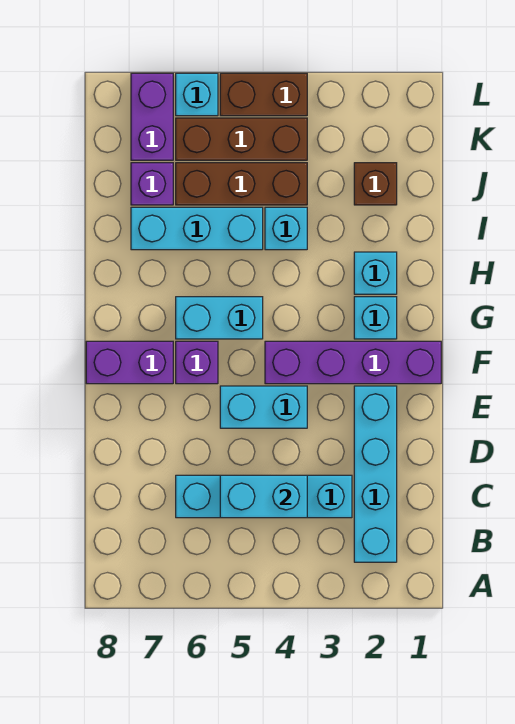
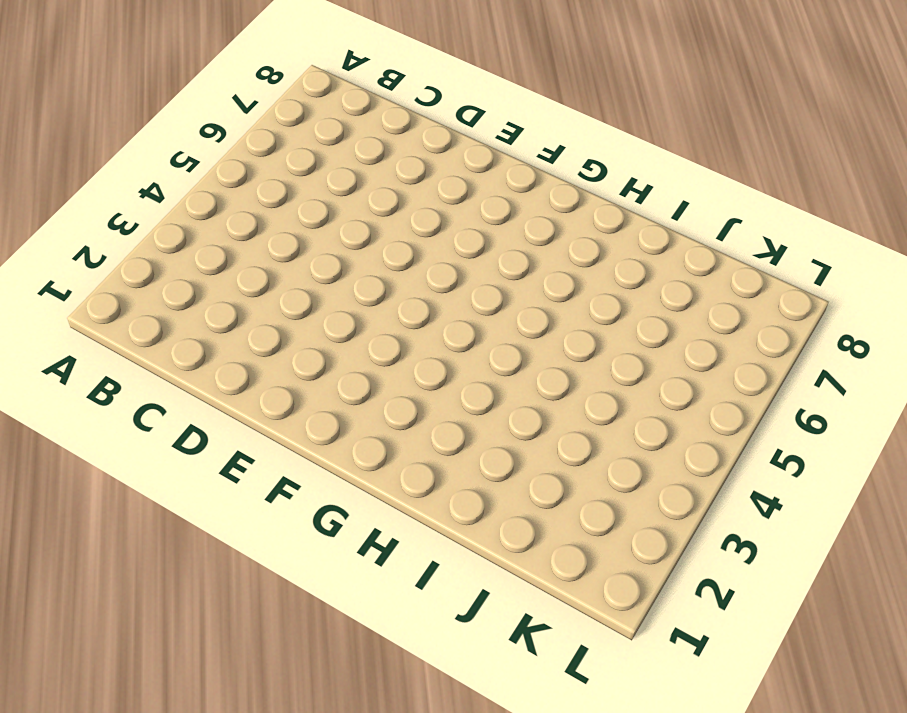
none -> cyan brick B2:E2 level 1
none -> cyan brick C3:C6 level 1
none -> cyan brick E4:E5 level 1

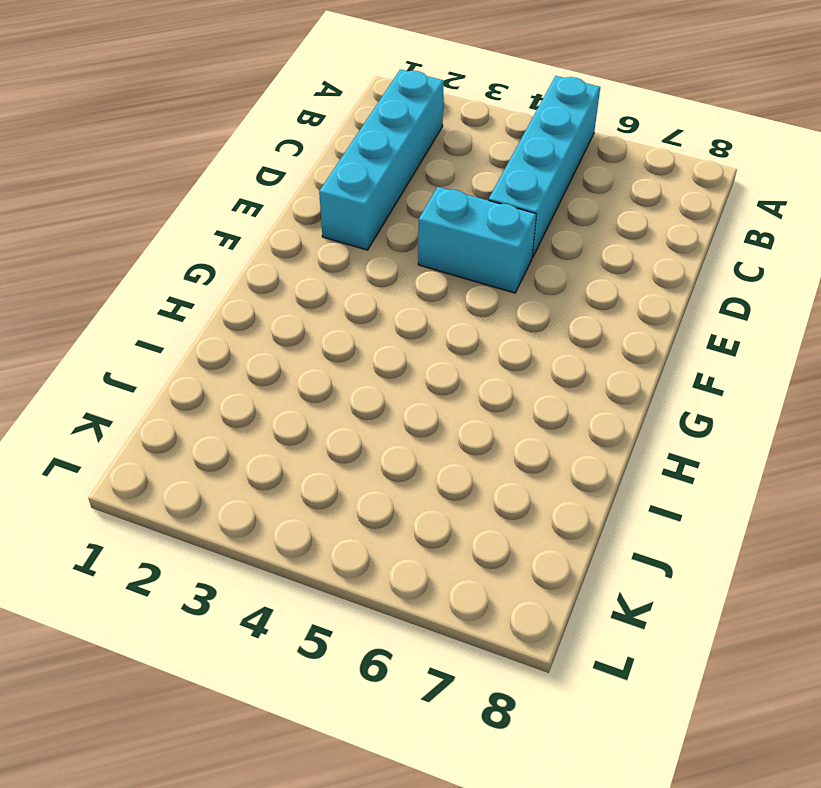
cyan brick A5:D5 level 1 -> cyan brick C3:C6 level 1
none -> purple brick F1:F4 level 1
none -> purple brick F6 level 1
none -> purple brick F7:F8 level 1

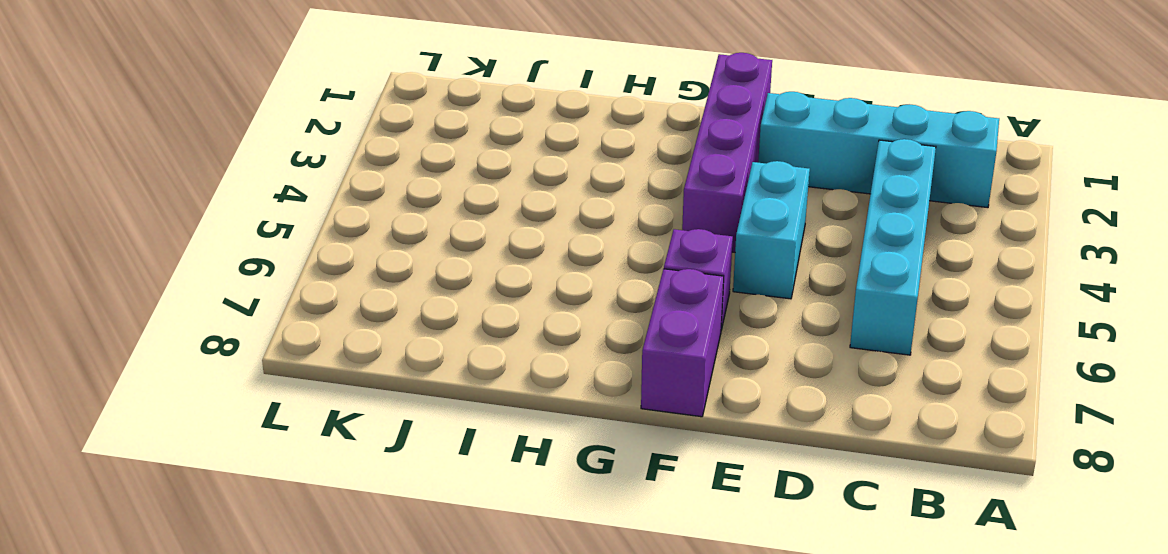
none -> cyan brick G2 level 1
none -> cyan brick G5:G6 level 1
none -> cyan brick H2 level 1

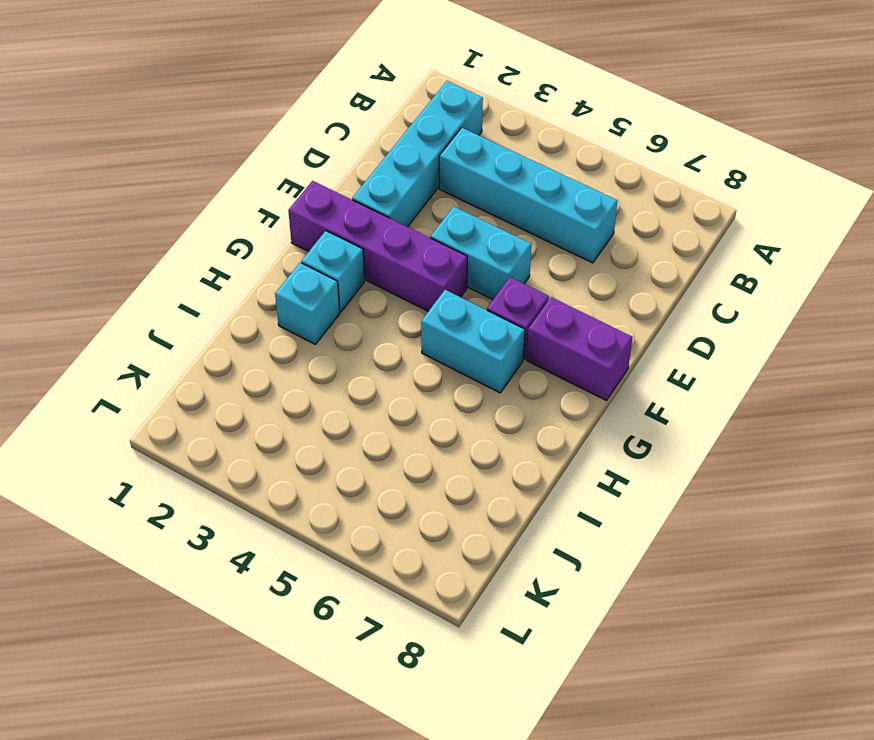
none -> cyan brick I4 level 1
none -> cyan brick I5:I7 level 1
none -> brown brick J2 level 1

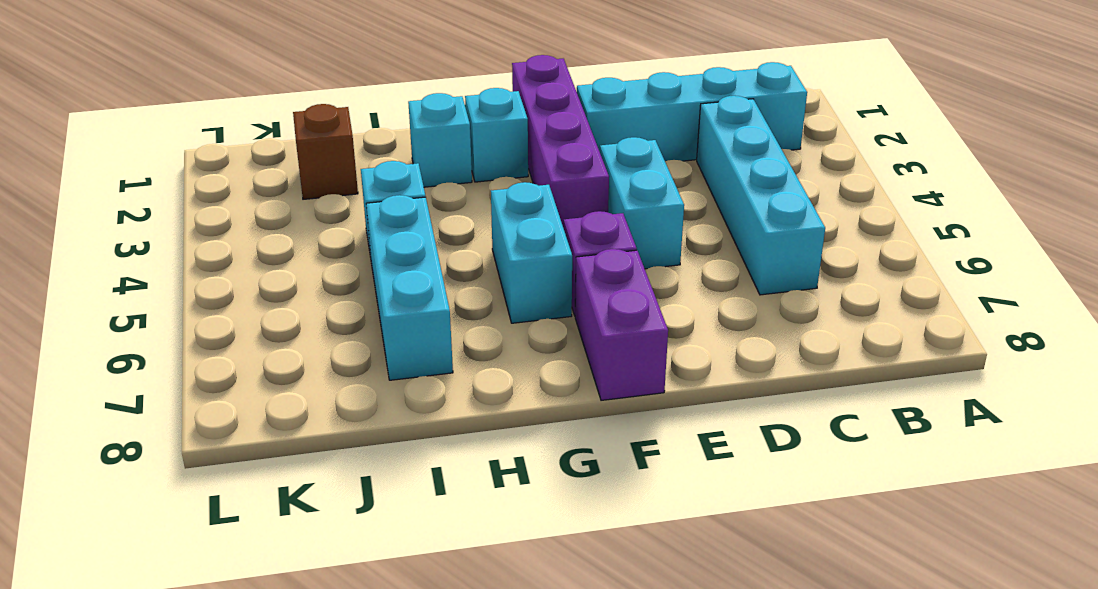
none -> brown brick J4:J6 level 1
none -> purple brick J7 level 1
none -> brown brick K4:K6 level 1

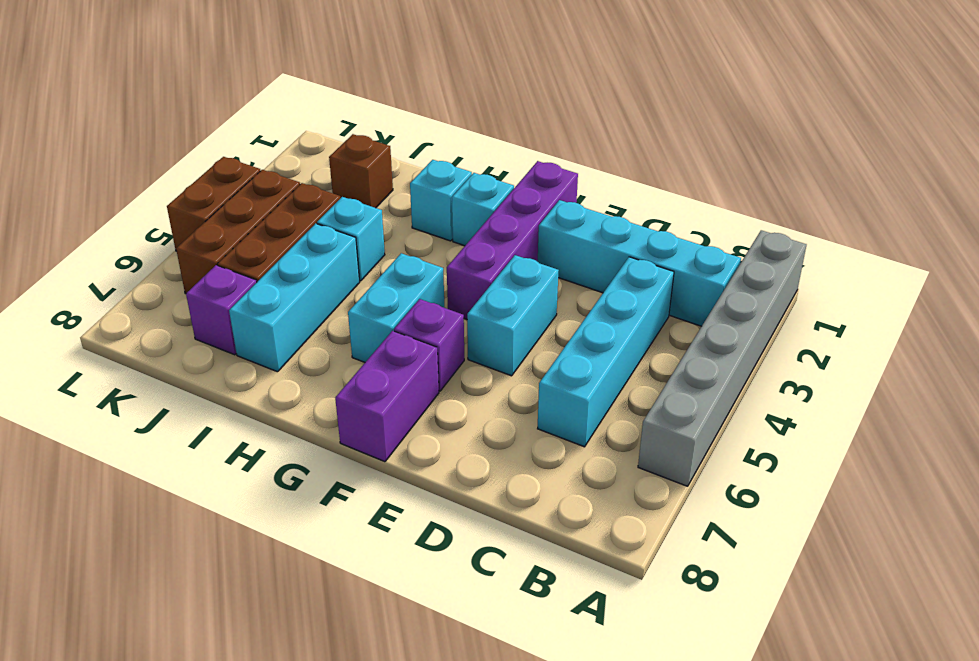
grey brick A1:A6 level 1 -> none
none -> purple brick K7:L7 level 1
none -> cyan brick L6 level 1
none -> cyan brick C4:C5 level 2

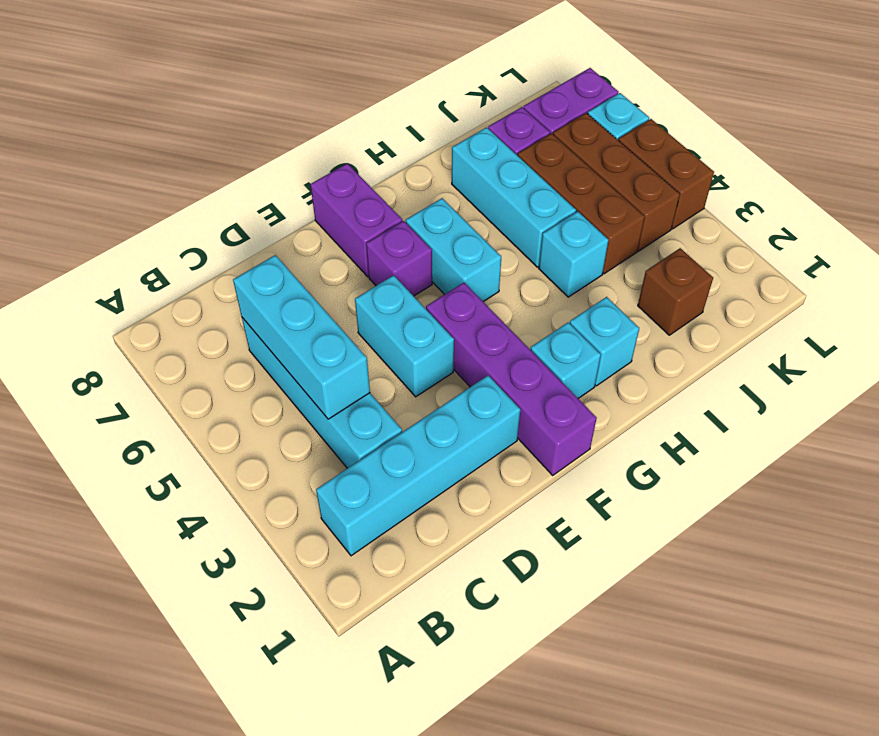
cyan brick C4:C6 level 2 -> cyan brick C4:C5 level 2

